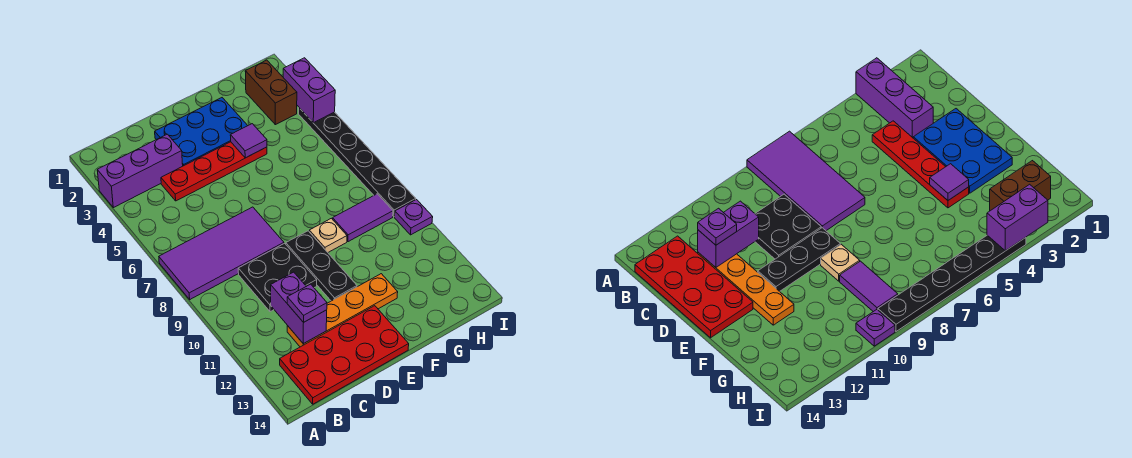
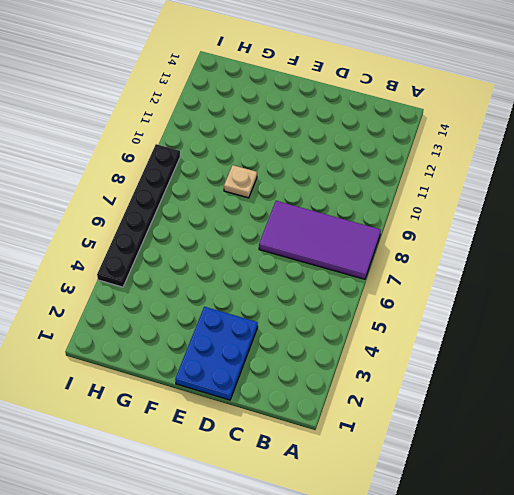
blue plate D1:E3 level 1 -> blue plate D2:F3 level 1
none -> purple brick A3:C3 level 1
none -> red plate B13:E14 level 1
none -> red plate C4:F4 level 1

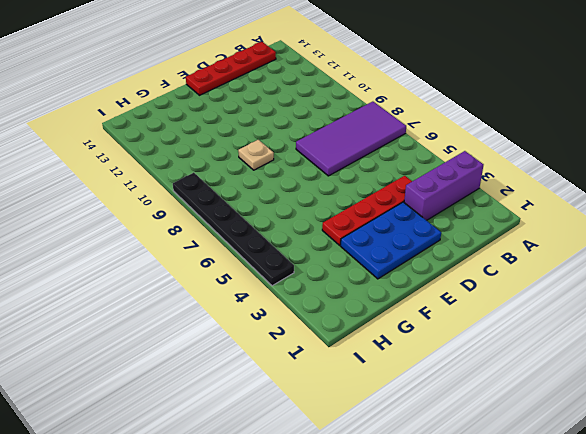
red plate B14:E14 level 1 -> red plate B13:E14 level 1
none -> black plate C9:D10 level 1
none -> orange plate C12:F12 level 1
none -> black plate E9:E11 level 1

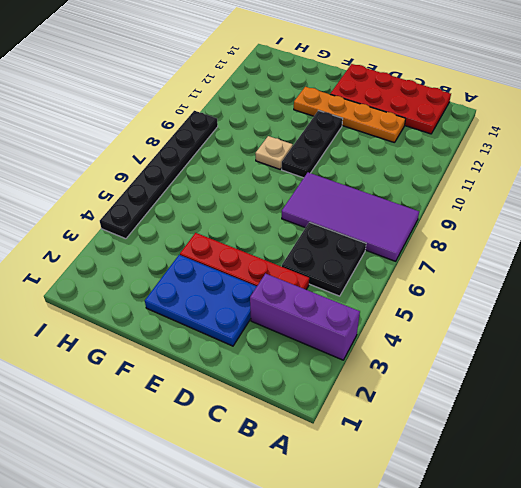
black plate B5:C6 level 1 -> black plate C9:D10 level 1
none -> purple tile G9:H9 level 1
none -> brown brick H2:H3 level 1
none -> purple plate I10 level 1

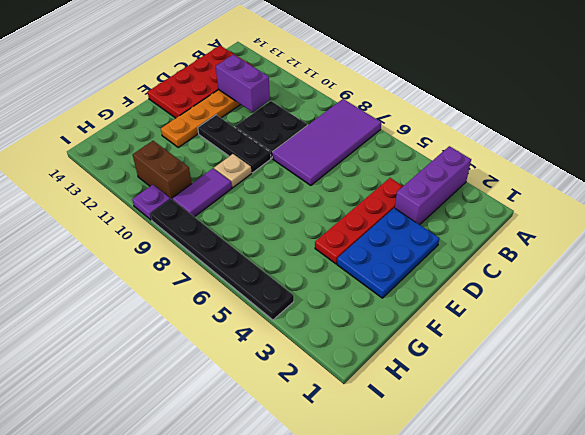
brown brick H10:H11 level 1 -> brown brick H2:H3 level 1
none -> purple tile F4 level 2
none -> purple brick I3:I4 level 2
none -> purple plate C12 level 3

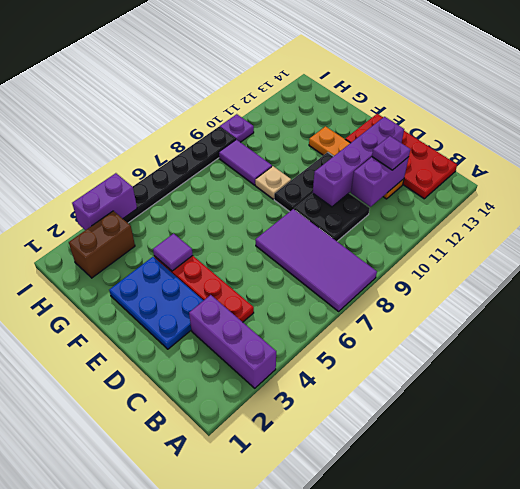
purple brick D10:D13 level 2 -> none

